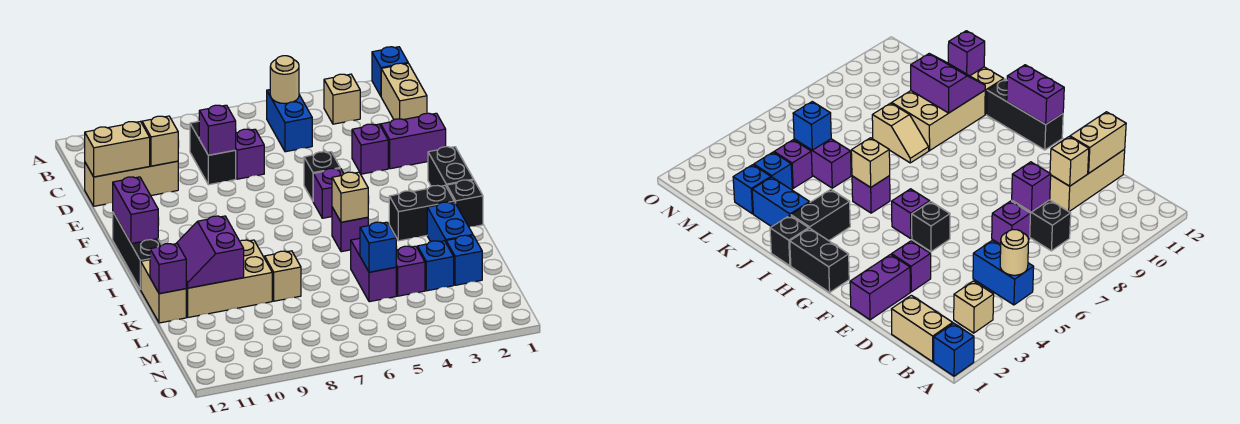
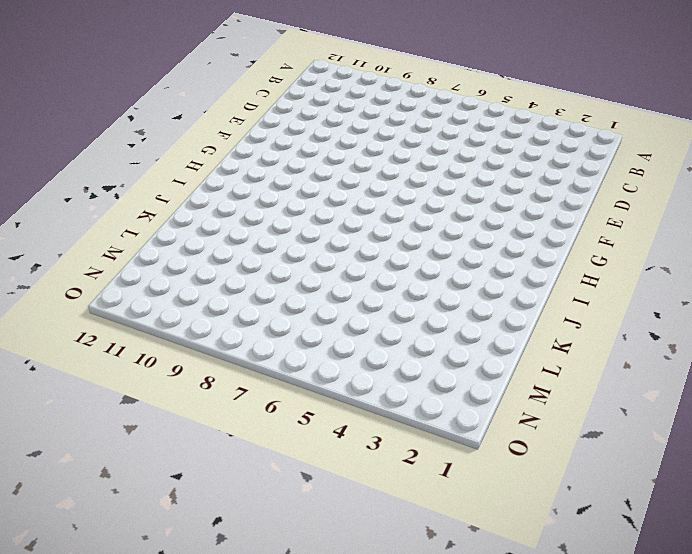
none -> blue brick A1 level 1
none -> tan brick B1:C1 level 1
none -> tan brick B3 level 1
none -> blue brick B5:C5 level 1

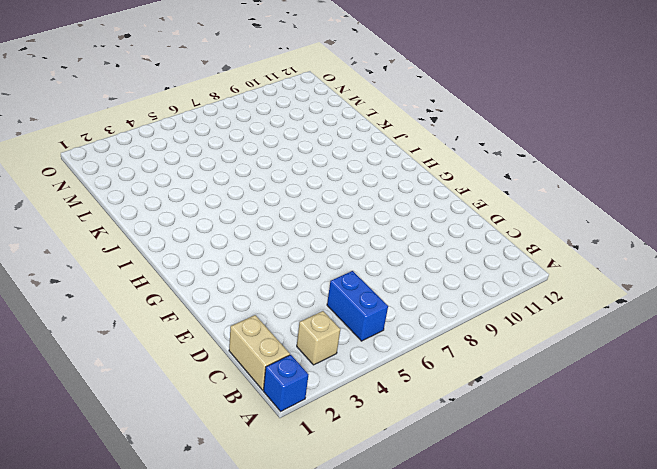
none -> black brick C8:D8 level 1
none -> purple brick D7 level 1
none -> tan brick D10:D12 level 1
none -> purple brick E1:E2 level 1

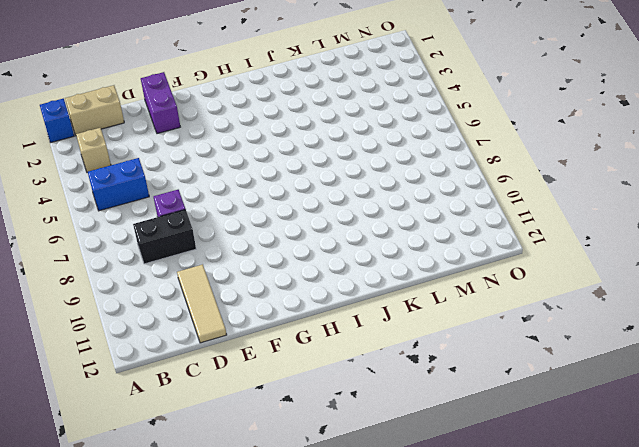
tan tile D10:D12 level 1 -> tan brick D10:D12 level 1
none -> purple brick E3 level 1
none -> black brick F5 level 1
none -> black brick G1:H1 level 1
none -> purple brick G5 level 1

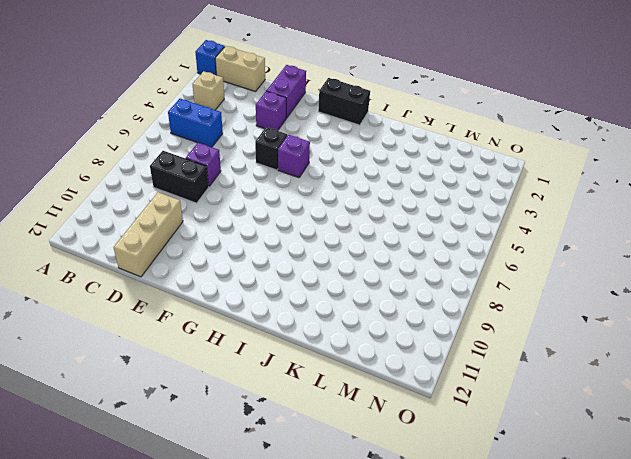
none -> black brick G12:I12 level 1
none -> black brick I1 level 1
none -> black brick I2:I3 level 1
none -> purple brick I5 level 1

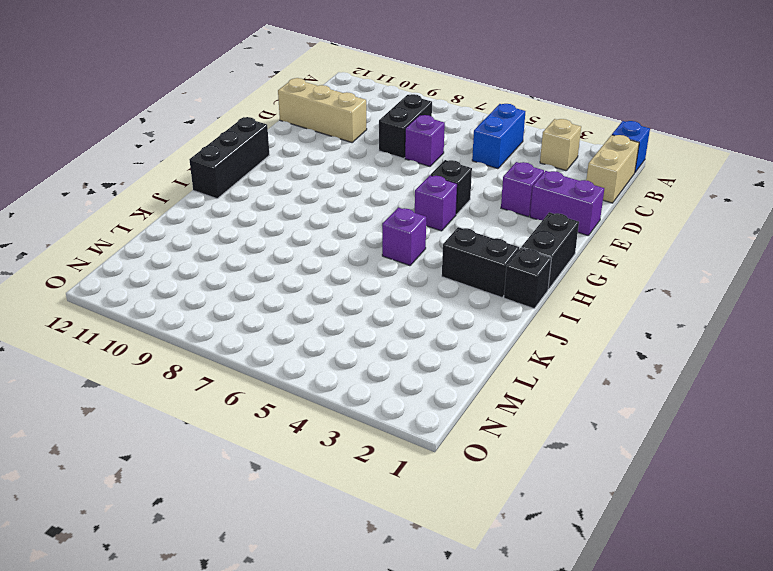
none -> blue brick J2:K2 level 1
none -> tan slope J8:K8 level 1 top K
none -> tan brick J9:K11 level 1
none -> tan brick J12:K12 level 1

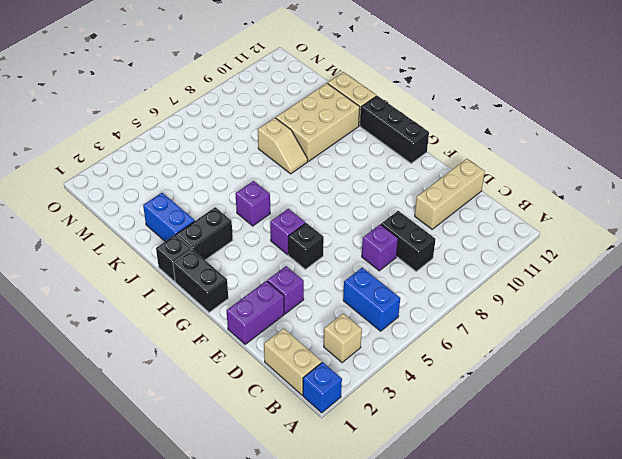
none -> purple brick K5:L5 level 1
none -> blue brick L2 level 1
none -> blue brick L3 level 1
none -> purple brick L4 level 1

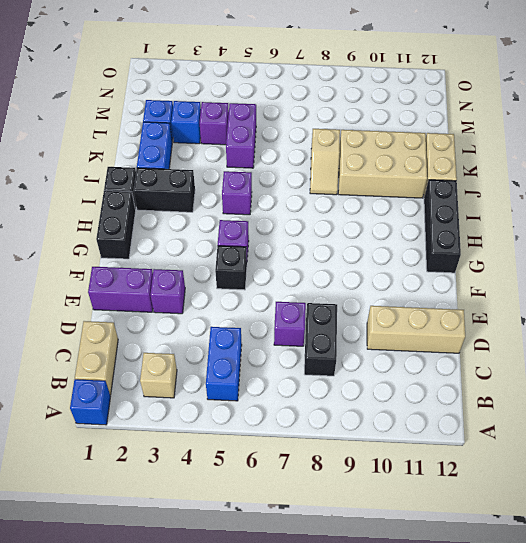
none -> tan round brick B5 level 2
none -> purple brick D8 level 2
none -> tan brick D10 level 2
none -> tan brick D11:D12 level 2

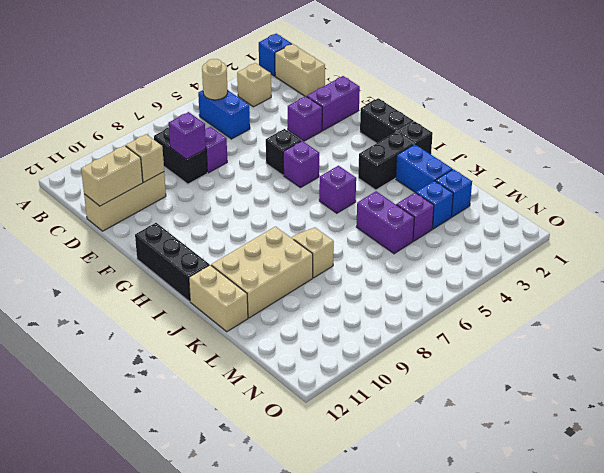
none -> purple brick G12:H12 level 2
none -> tan brick I5 level 2
none -> purple slope J10:K11 level 2 top 10
none -> purple brick K12 level 2

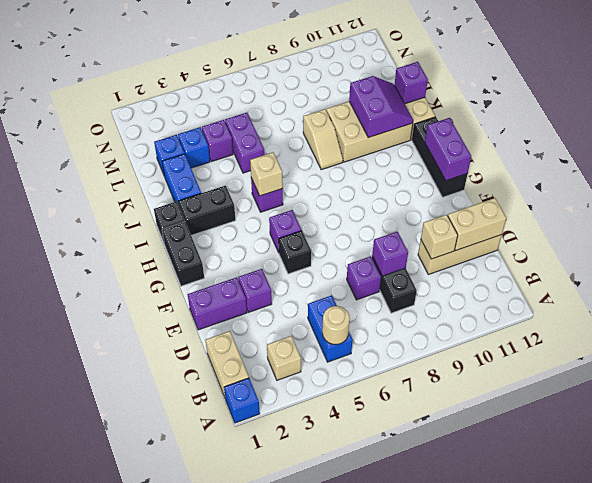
none -> blue brick L5 level 2

